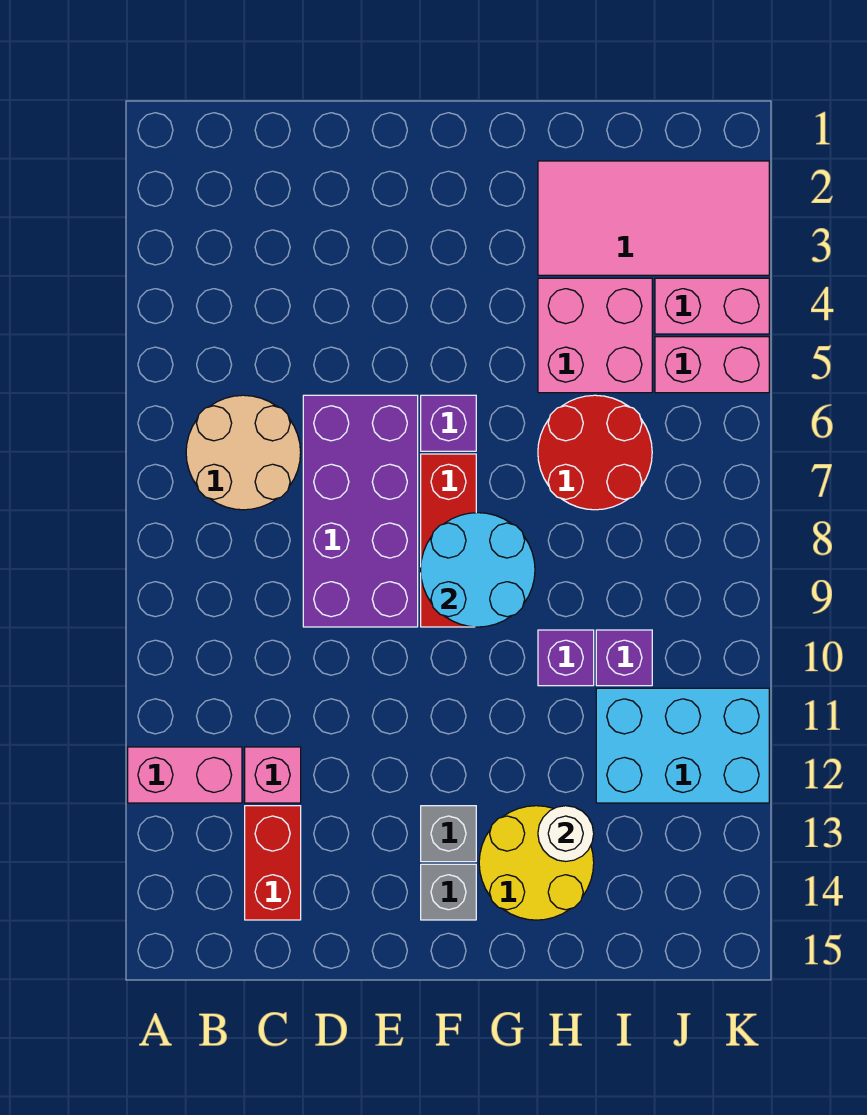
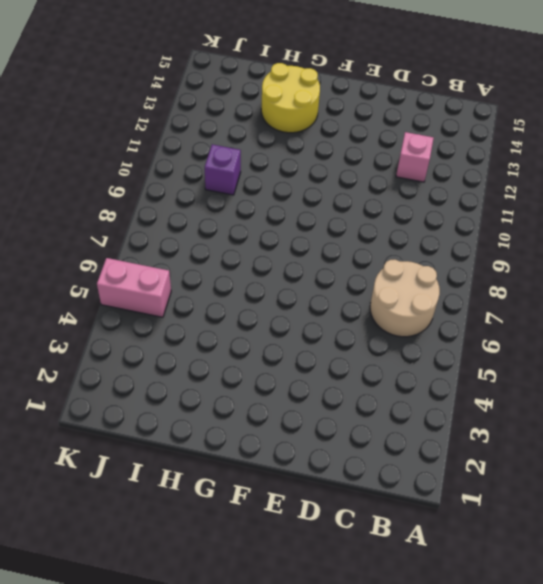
none -> pink brick A12:B12 level 1
none -> red brick C13:C14 level 1
none -> purple brick D6:E9 level 1

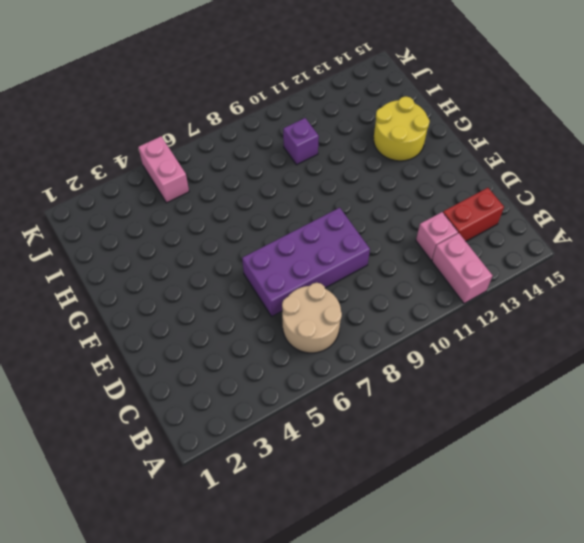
none -> purple brick F6 level 1
none -> red brick F7:F9 level 1
none -> grey brick F13 level 1

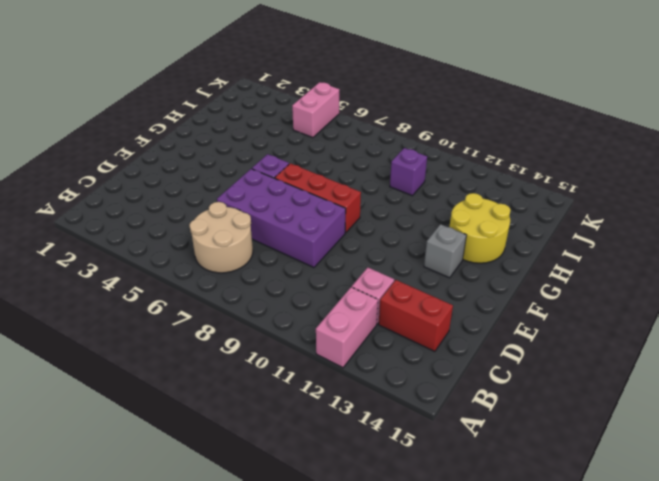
none -> grey brick F14 level 1
none -> pink tile H2:K3 level 1
none -> pink brick H4:I5 level 1

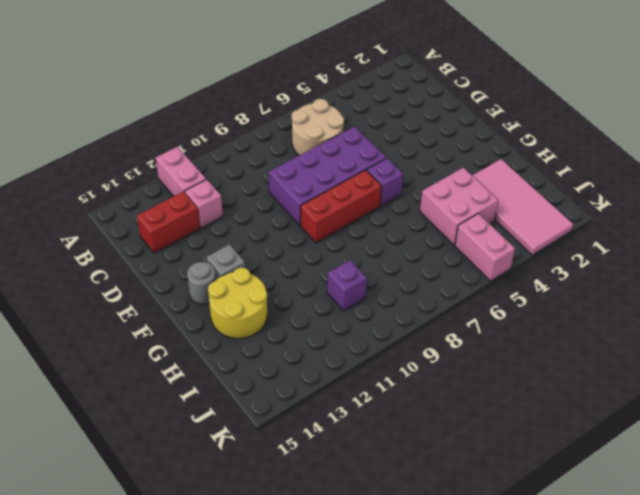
grey round brick F14 level 1 -> grey brick F14 level 1
none -> red round brick H6:I7 level 1
none -> purple brick H10 level 1
none -> cyan brick I11:K12 level 1

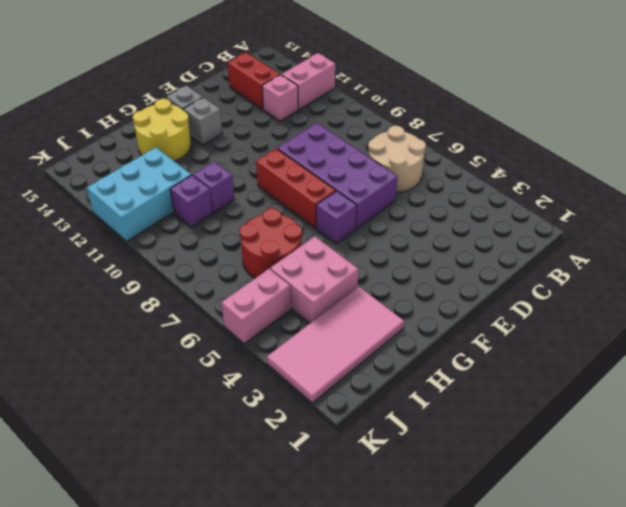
none -> pink brick J4:K4 level 1
none -> cyan round brick F8:G9 level 2
none -> white round brick H13 level 2

